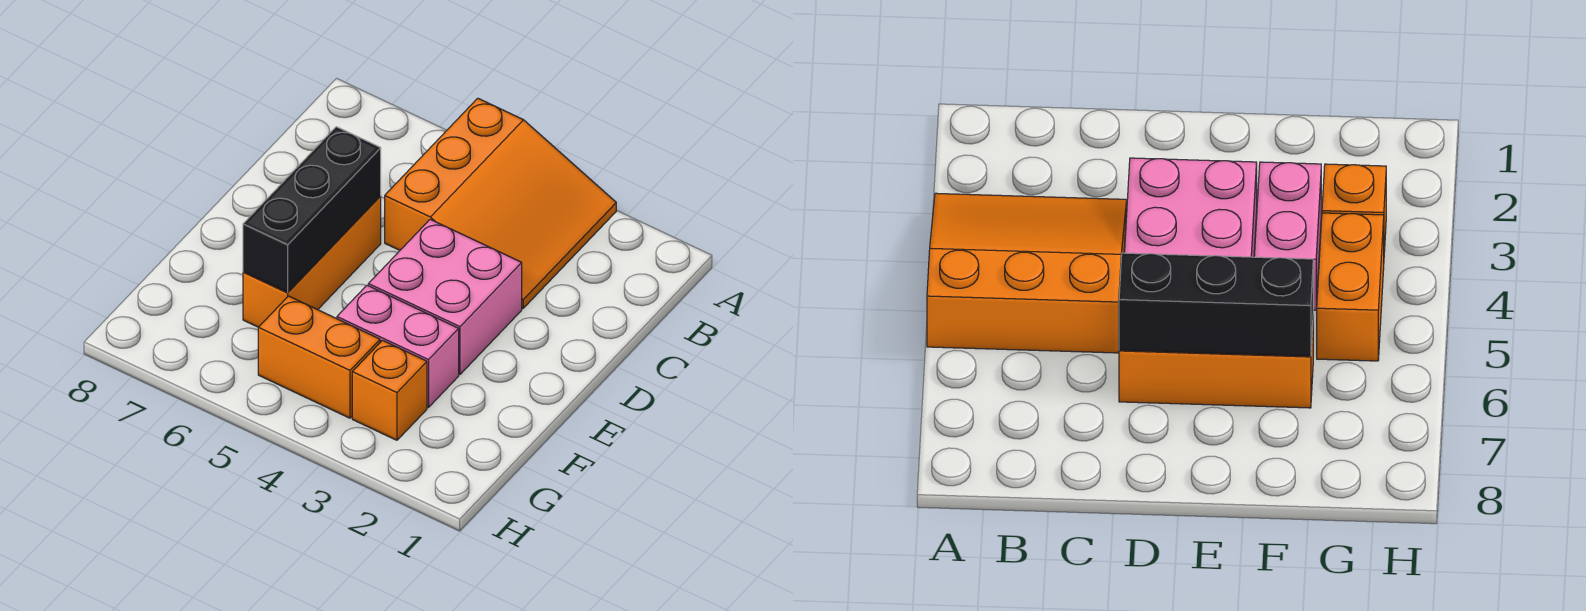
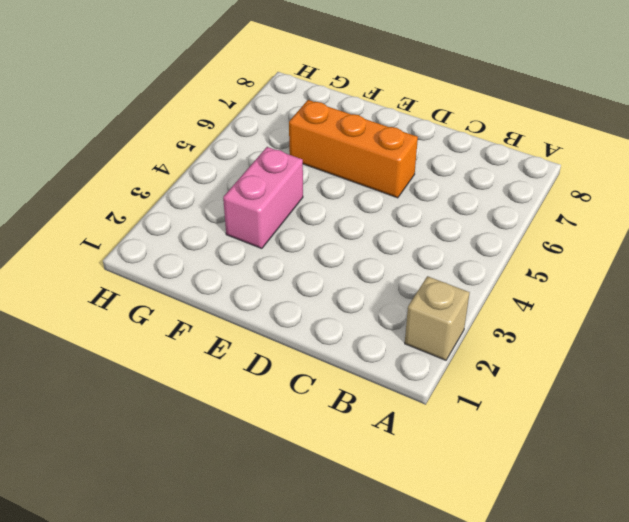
tan brick A2 level 1 -> none
none -> orange slope A3:C5 level 1 top 5
none -> pink brick D3:E4 level 1

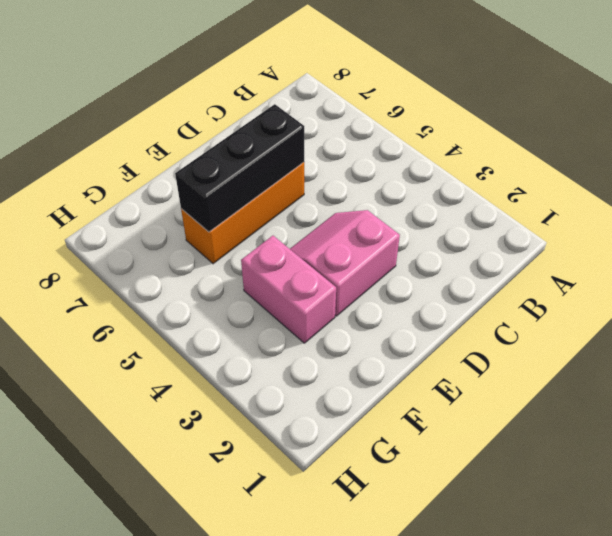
pink slope D3:E4 level 1 top 3 -> pink brick D3:E4 level 1
none -> orange slope A3:C5 level 1 top 5
none -> orange brick G3 level 1

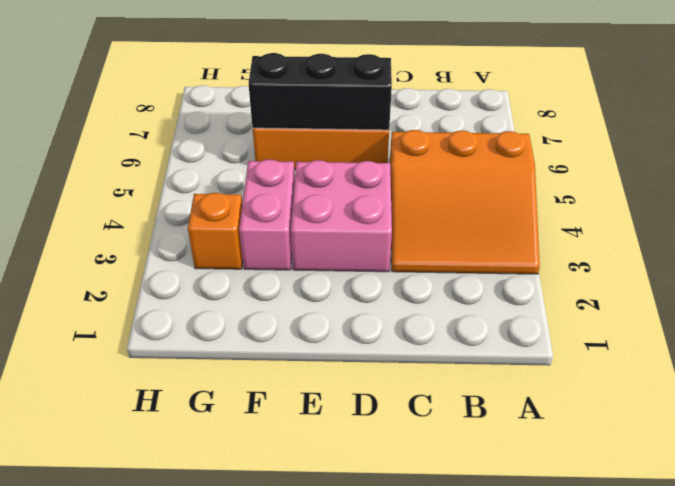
none -> orange brick G4:G5 level 1

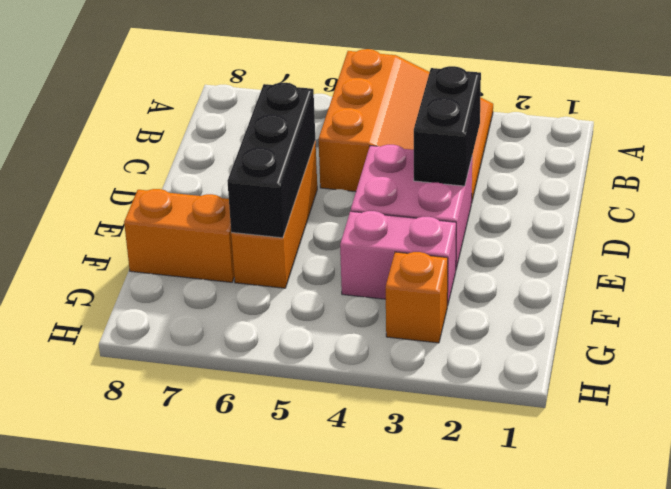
black brick C3:D3 level 2 -> none
orange brick F7:F8 level 1 -> orange brick G4:G5 level 1

